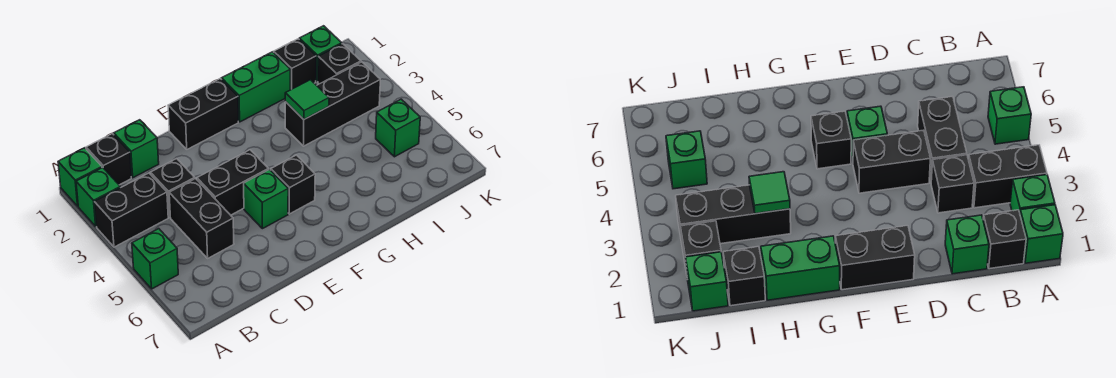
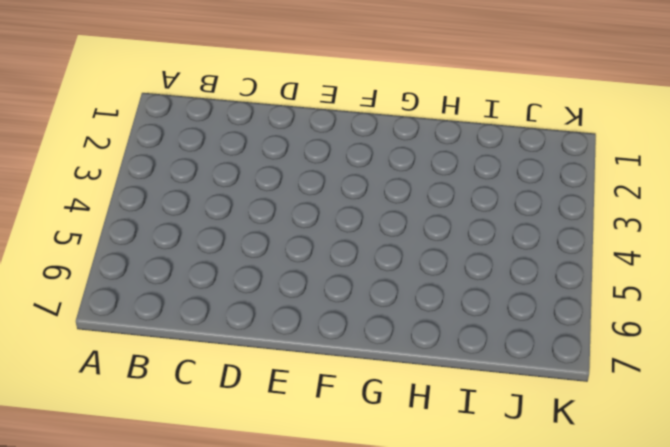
none -> green brick A1 level 1
none -> green brick A2 level 1
none -> black brick A3:B3 level 1

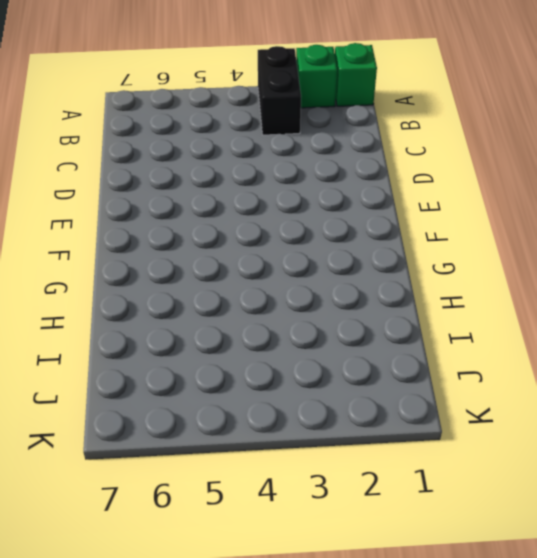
none -> green brick A5 level 1
none -> black brick B1 level 1
none -> green brick C1 level 1

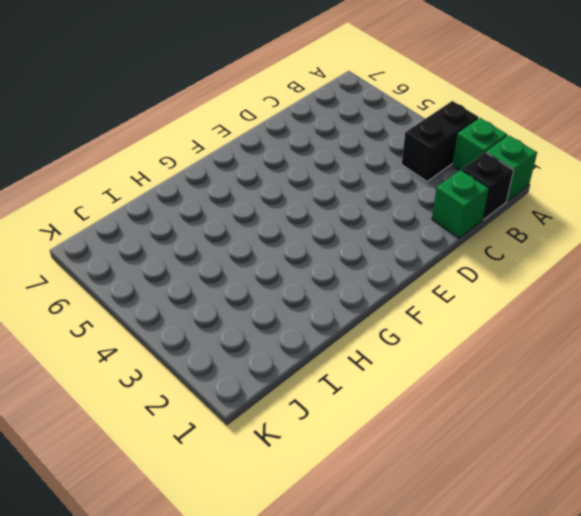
none -> green brick A5 level 1
none -> black brick C3 level 1
none -> black brick C4:C5 level 1

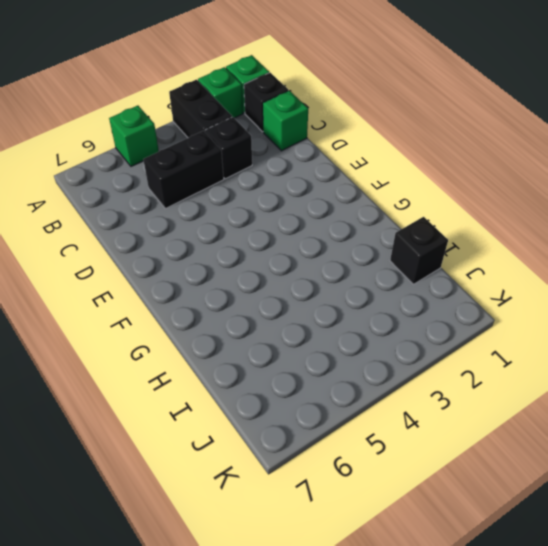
none -> black brick D4:E4 level 1
none -> black brick E1:F1 level 1
none -> green brick E5 level 1

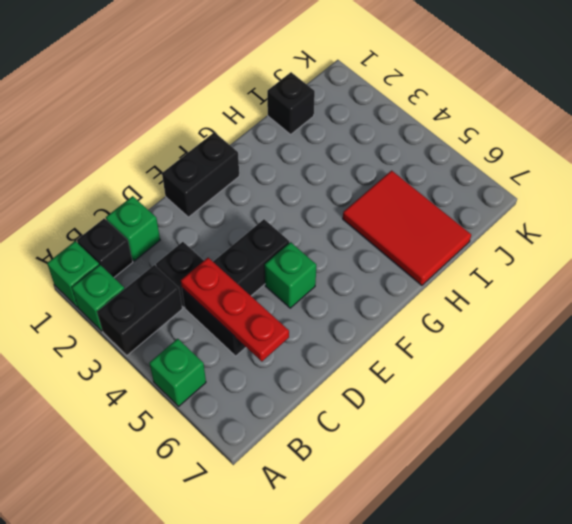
red plate C4:C6 level 2 -> none
red tile H5:I7 level 1 -> none
none -> black brick F5 level 1
none -> green brick G1:H1 level 1
none -> black brick H3:J3 level 1

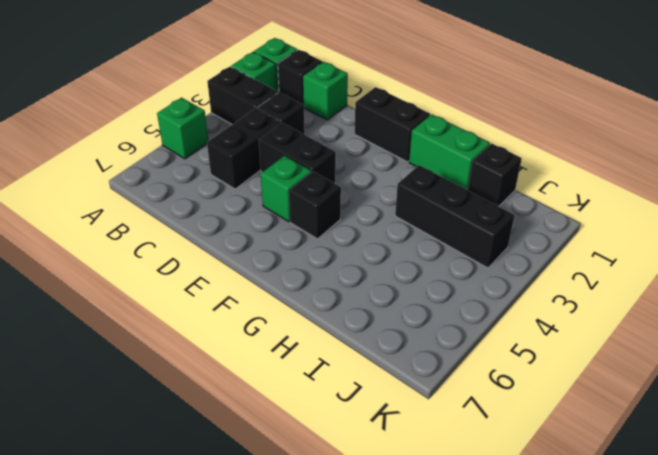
none -> green brick J1 level 1
none -> black brick J2 level 1
none -> green brick J5 level 1

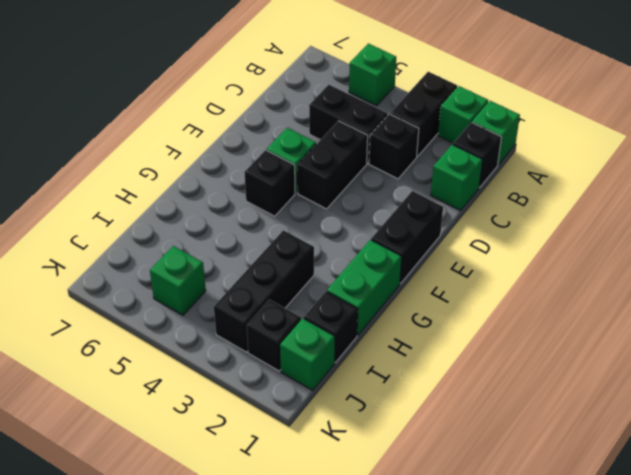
none -> green tile H3 level 2

